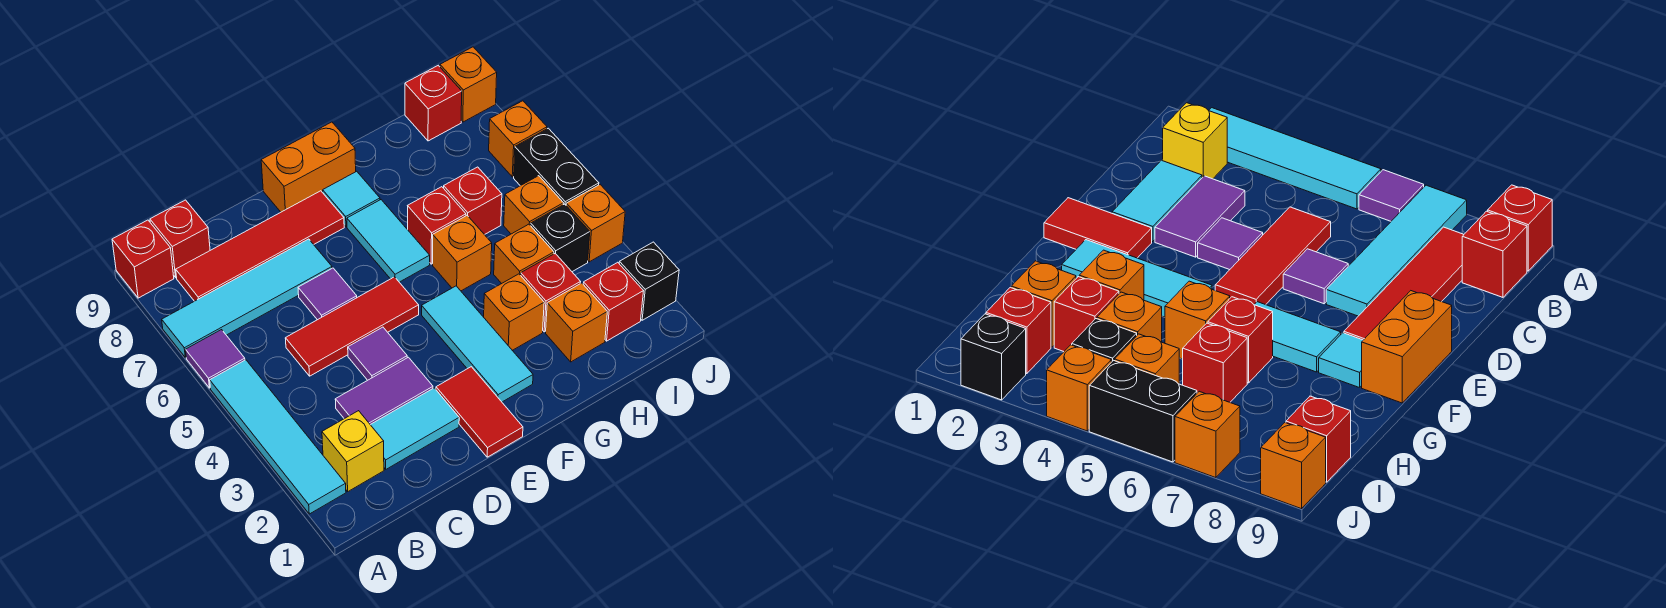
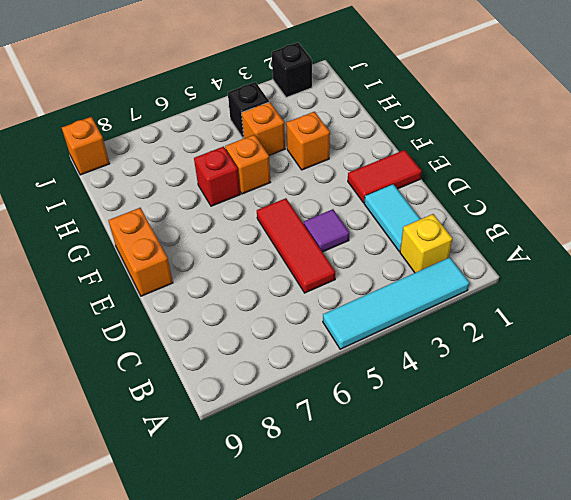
none -> purple tile A6 level 1
none -> cyan tile A7:D7 level 1
none -> red brick A9 level 1
none -> red tile B8:E8 level 1

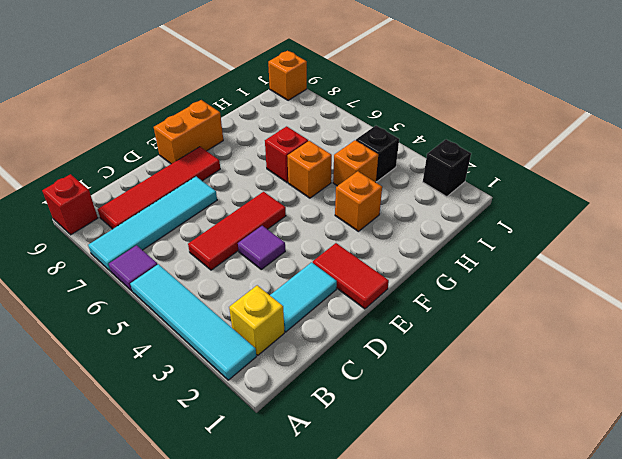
none -> red brick B9 level 1
none -> purple tile C3:D3 level 1
none -> purple tile D6 level 1
none -> cyan tile F2:F4 level 1

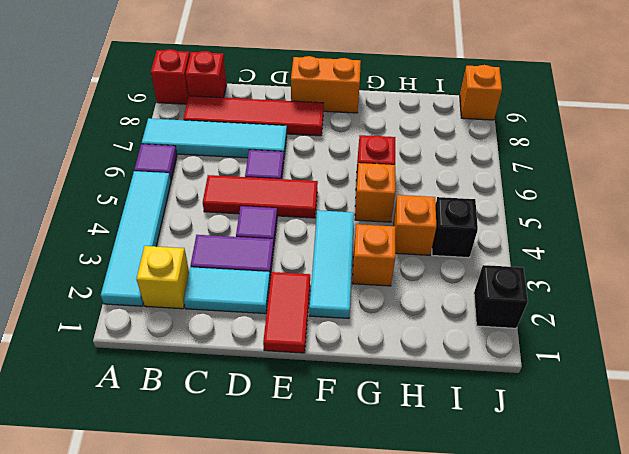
none -> cyan tile F6:F7 level 1
none -> cyan tile F8 level 1
none -> orange brick H2 level 1
none -> red brick H3 level 1

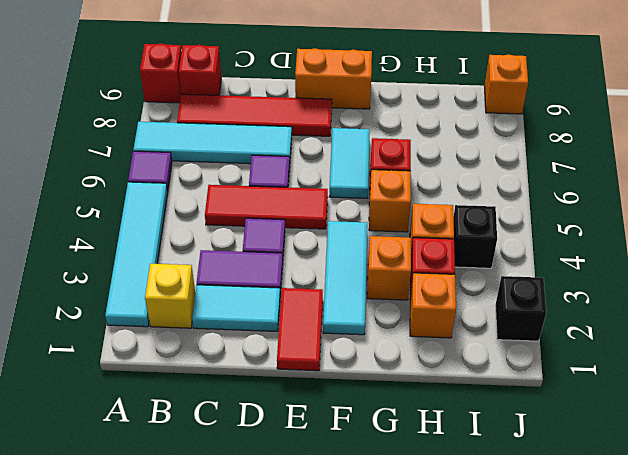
none -> cyan tile F8 level 1
none -> red brick H6 level 1
none -> red brick I2 level 1
none -> orange brick I5 level 1

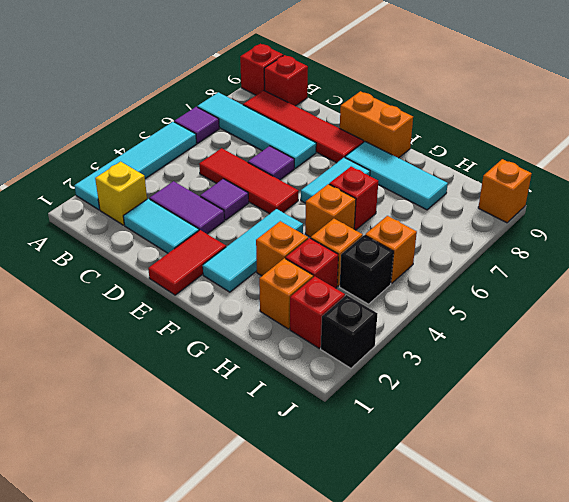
cyan tile F8:H8 level 1 -> cyan tile F8 level 1
none -> red brick H6 level 1
none -> red brick I9 level 1
none -> orange brick J4 level 1
none -> black brick J5:J6 level 1

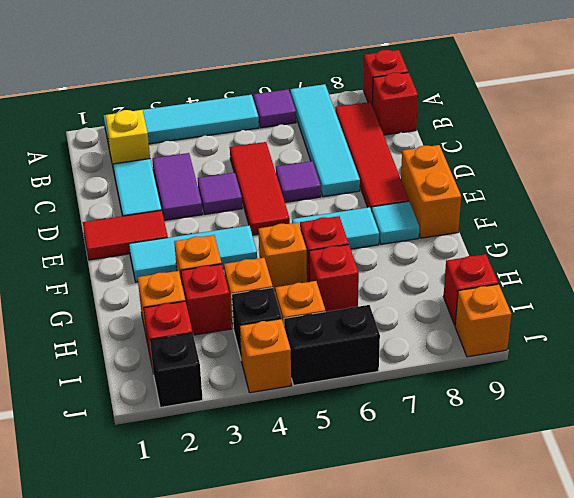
none -> orange brick J7 level 1

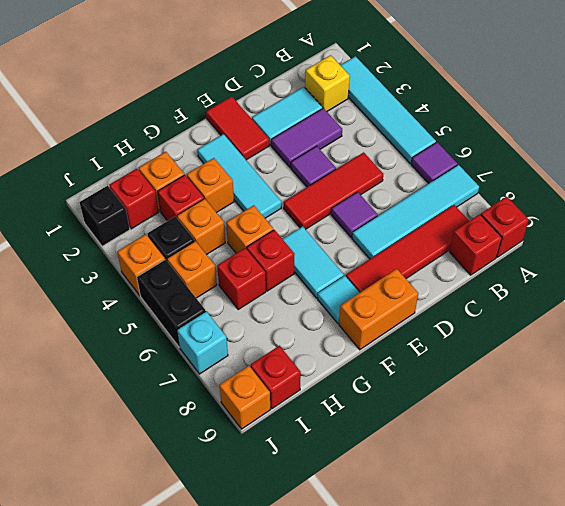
cyan brick J7 level 1 -> orange brick J7 level 1

